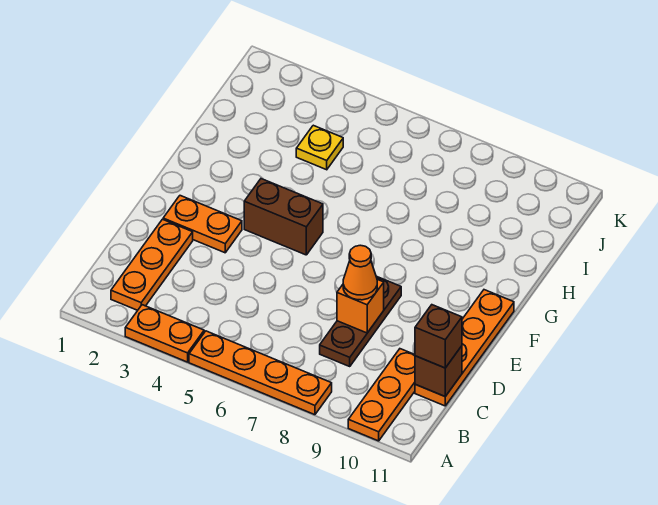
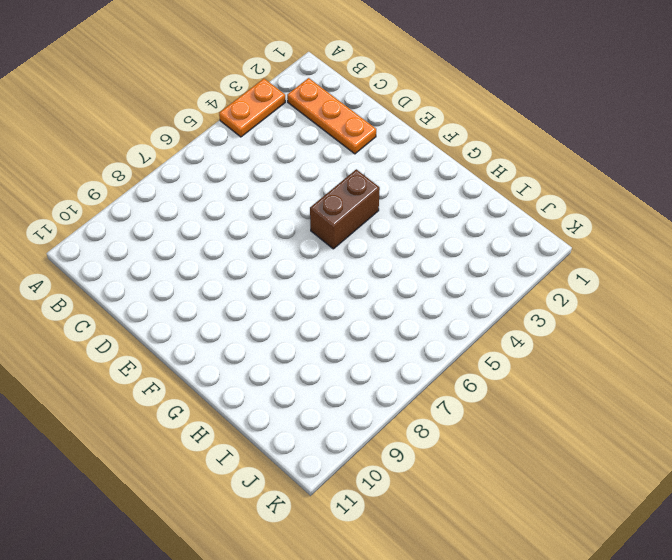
none -> orange plate A5:A8 level 1
none -> orange plate A10:C10 level 1
none -> brown plate C8:E8 level 1

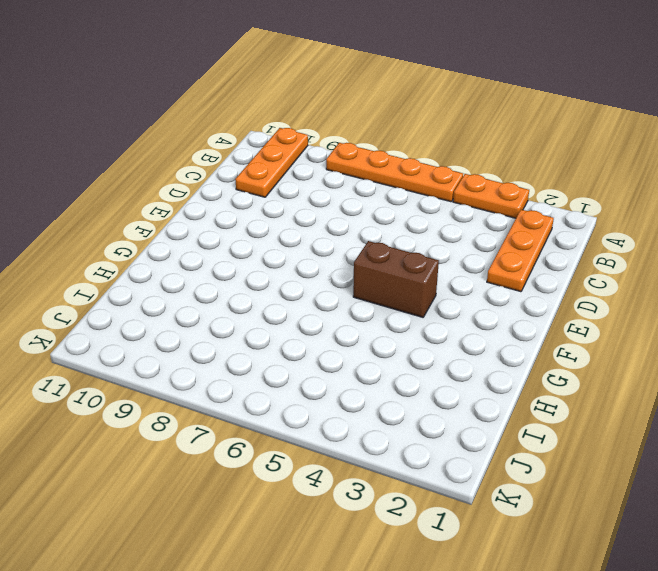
none -> brown plate C8:E8 level 1
none -> orange plate C11:F11 level 1
none -> orange plate E2:E3 level 1

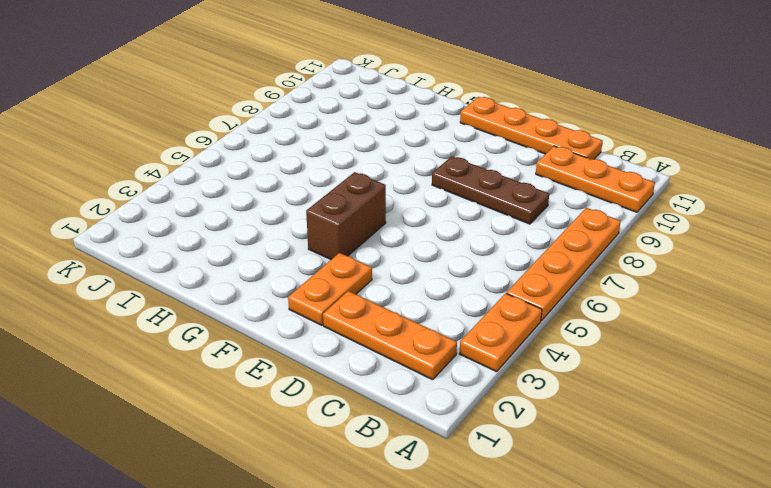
none -> yellow plate I4 level 1
none -> brown brick C11 level 2
none -> orange brick D8 level 2

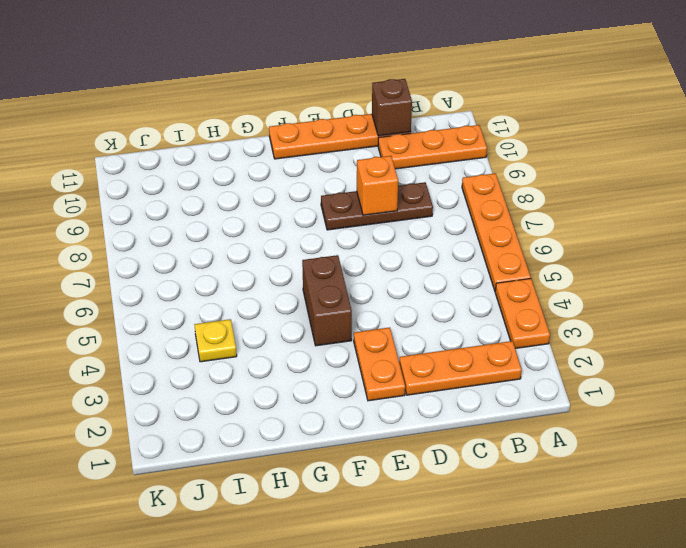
none -> brown brick C11 level 3
none -> orange cone D8 level 3

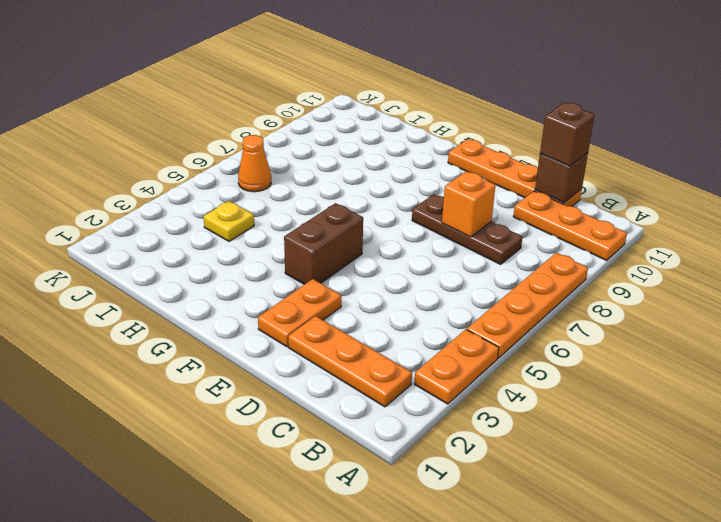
orange cone J6 level 1 -> orange cone D8 level 3

